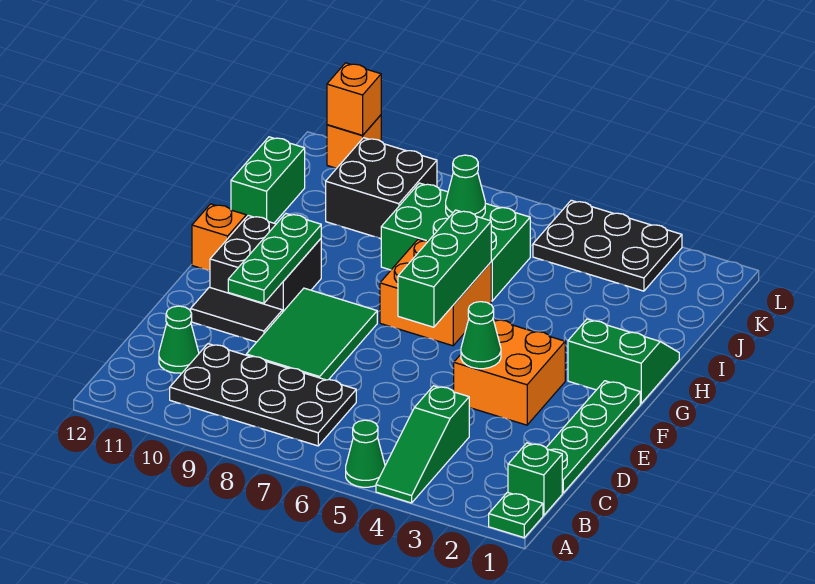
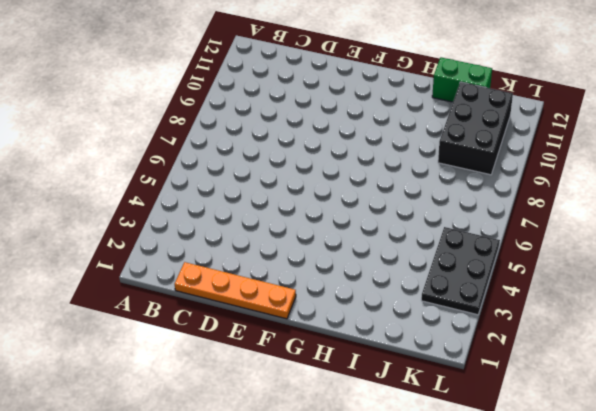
orange plate C1:F1 level 1 -> green plate C1:F1 level 1
black brick J9:K11 level 1 -> black brick J9:K10 level 1
none -> green plate A1 level 1
none -> green slope A4:C4 level 1 top C
none -> green cone A5 level 1

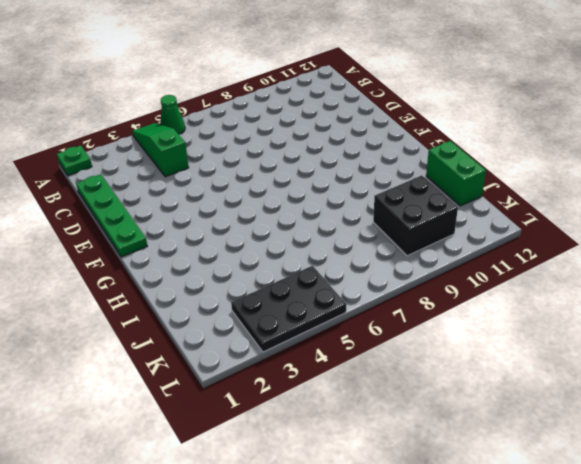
none -> green brick B1 level 1
none -> black plate B7:C10 level 1
none -> green cone C11 level 1

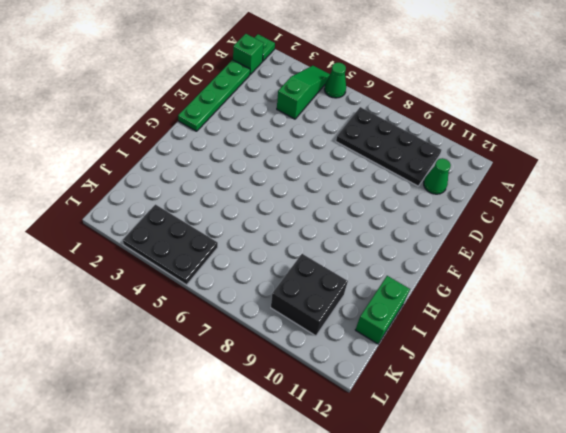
none -> green tile D8:F9 level 1
none -> orange brick E3:F4 level 1
none -> black tile E10:E11 level 1

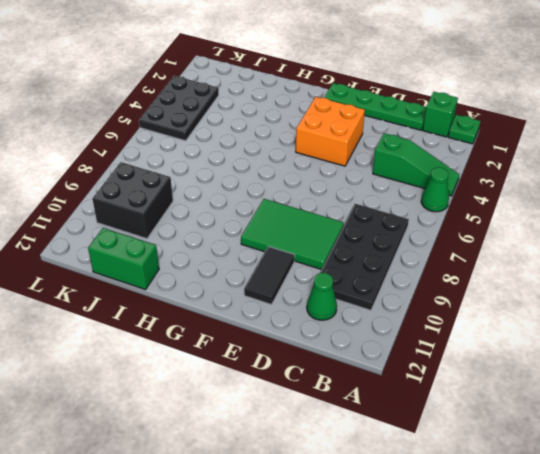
none -> black brick F10:G11 level 1
none -> green slope G1:H2 level 1 top G
none -> orange brick G6:H7 level 1

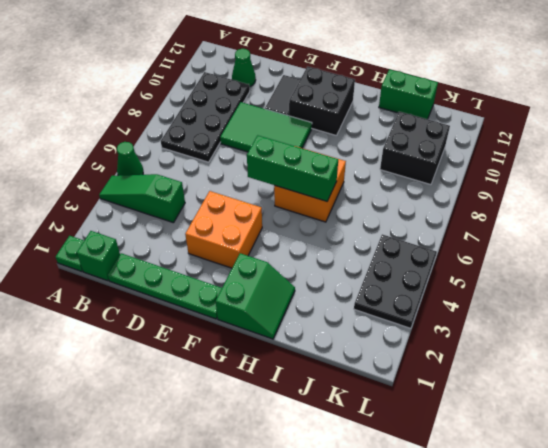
none -> orange brick G12 level 1
none -> green brick I6:J8 level 1
none -> orange brick L11 level 1

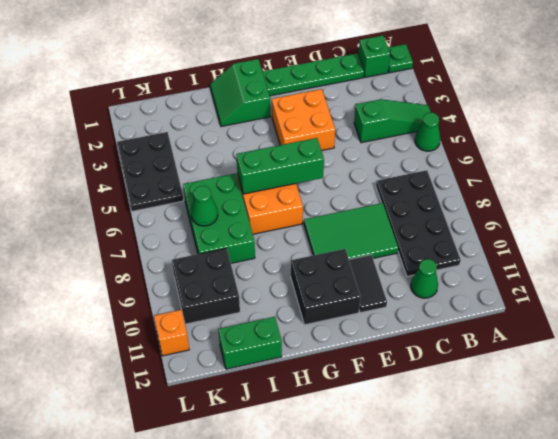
none -> orange brick G12 level 1
none -> green cone E4 level 2
none -> green plate E10:G10 level 2

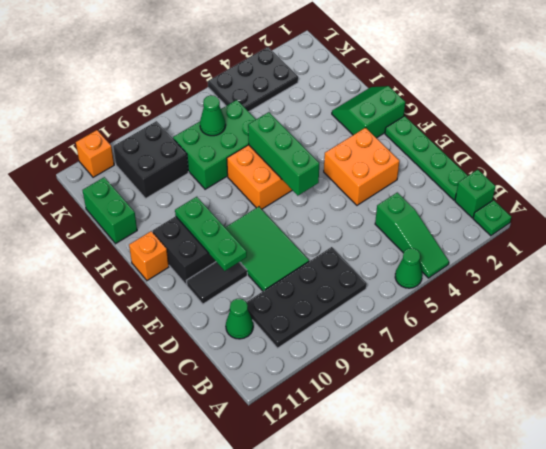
none -> green cone E4 level 2
none -> orange brick L11 level 2

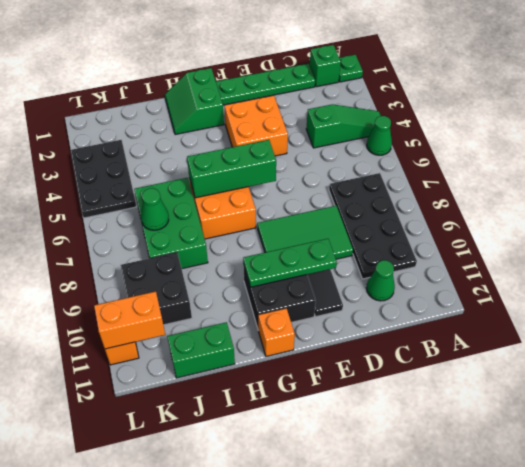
orange brick K11:L11 level 2 -> orange brick L11 level 2
none -> green cone E4 level 2

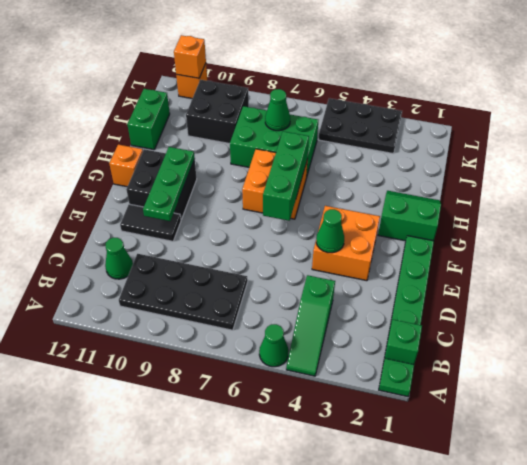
none -> green tile D8:F9 level 1

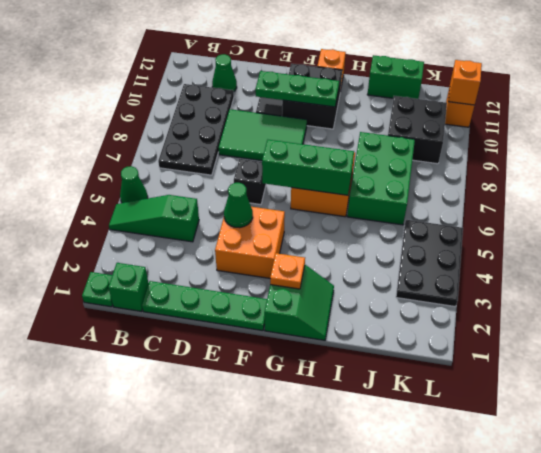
black brick E6 level 1 -> none
orange plate G2 level 2 -> none
none -> green cone J7 level 2

